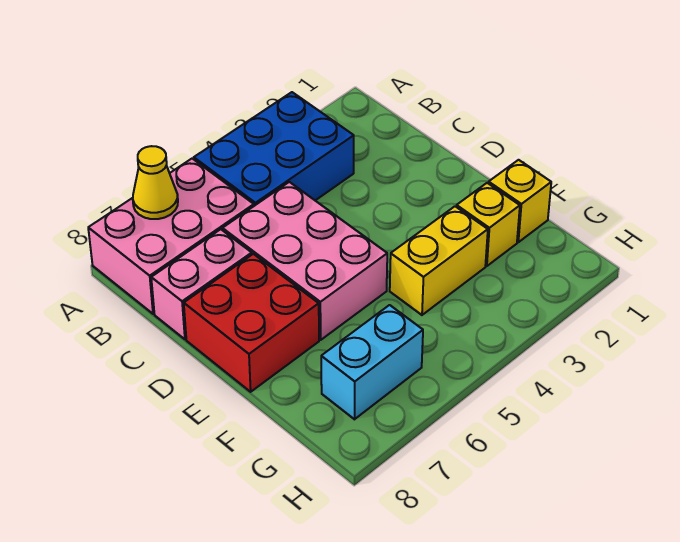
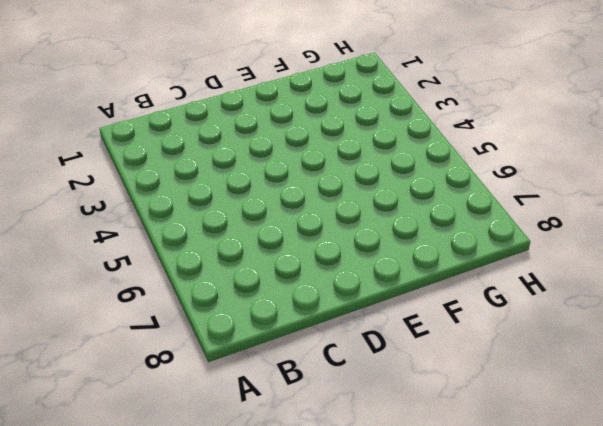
none -> blue brick A3:B5 level 1
none -> pink brick A6:B8 level 1

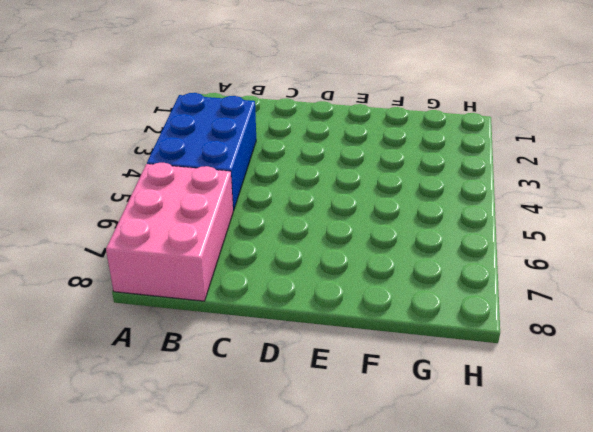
none -> pink brick C5:E6 level 1
none -> pink brick C7:C8 level 1

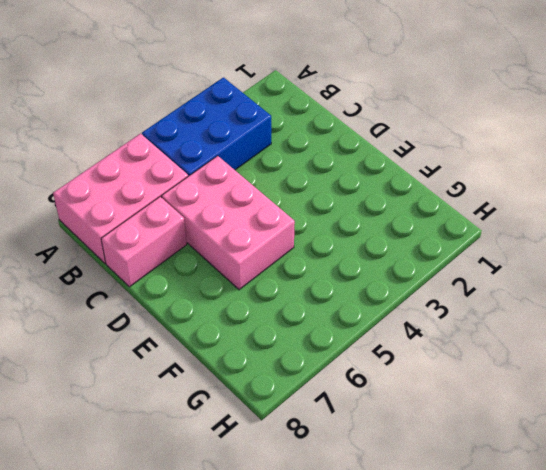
none -> red brick D7:E8 level 1
none -> yellow brick F1 level 1

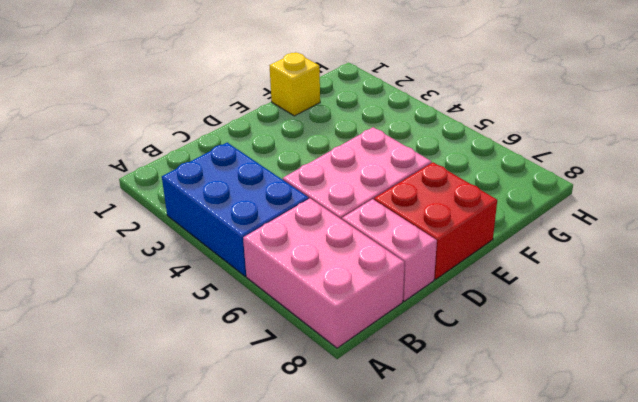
none -> yellow brick F2 level 1
none -> yellow brick F3:F4 level 1

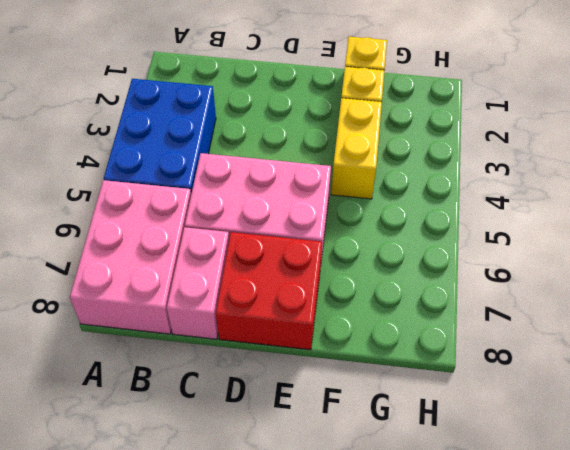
none -> cyan brick G6:G7 level 1
none -> yellow cone A7 level 2

